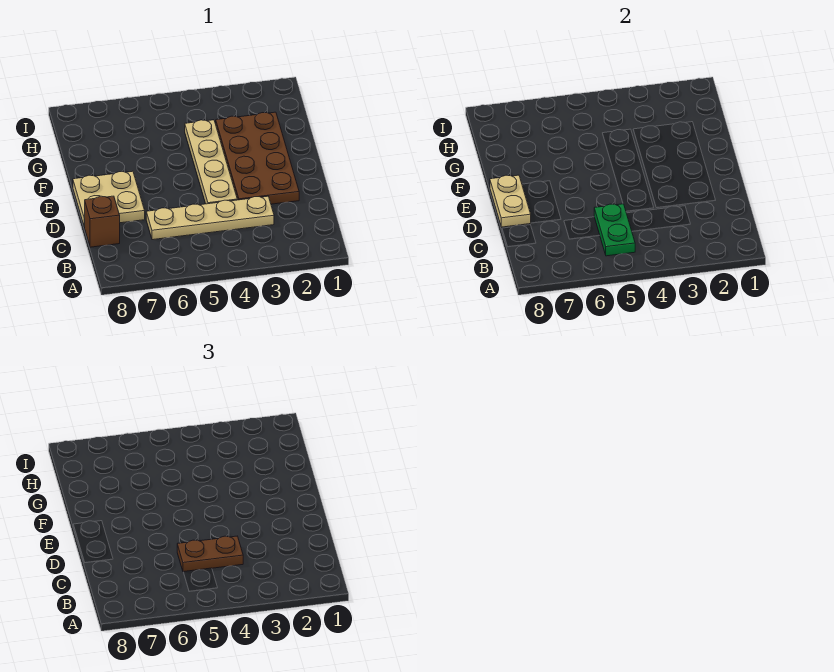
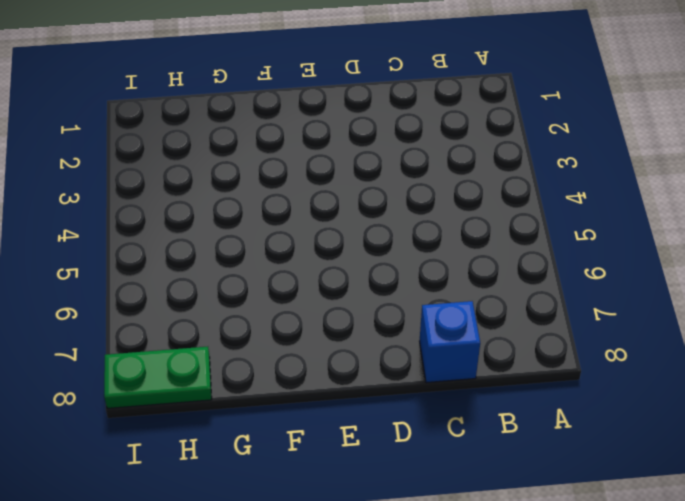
blue brick C8 level 1 -> brown brick C8 level 1
green plate H8:I8 level 1 -> green plate B5:C5 level 2
none -> tan plate C3:C6 level 1
none -> brown plate D2:G3 level 1

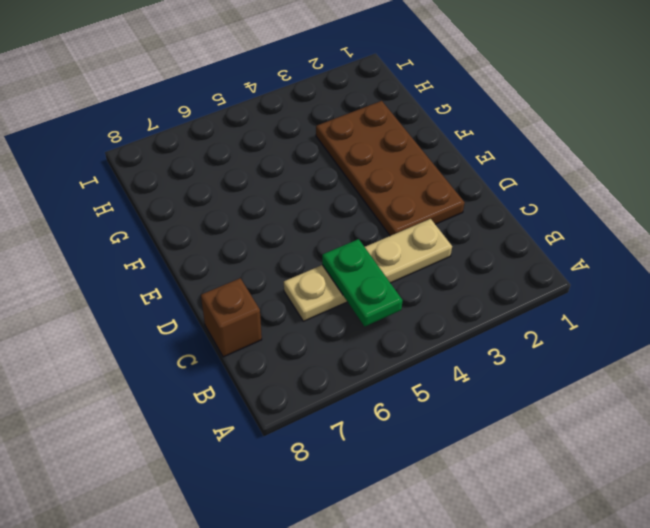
none -> tan plate D4:G4 level 1
none -> tan plate D7:E8 level 1

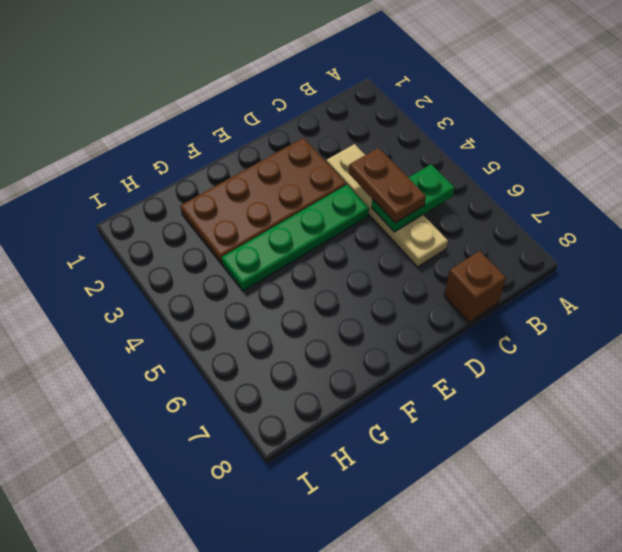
green plate D4:G4 level 1 -> tan plate D4:G4 level 1
none -> tan plate D7:E8 level 1
none -> tan plate D8:E8 level 2

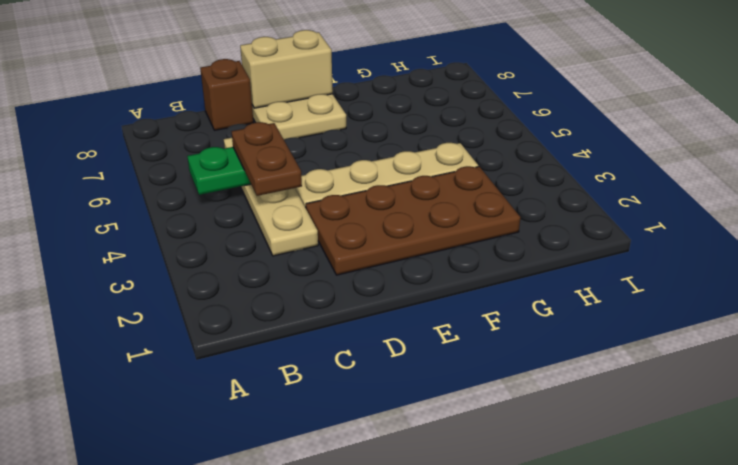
tan brick D8:E8 level 2 -> tan plate D8:E8 level 2

